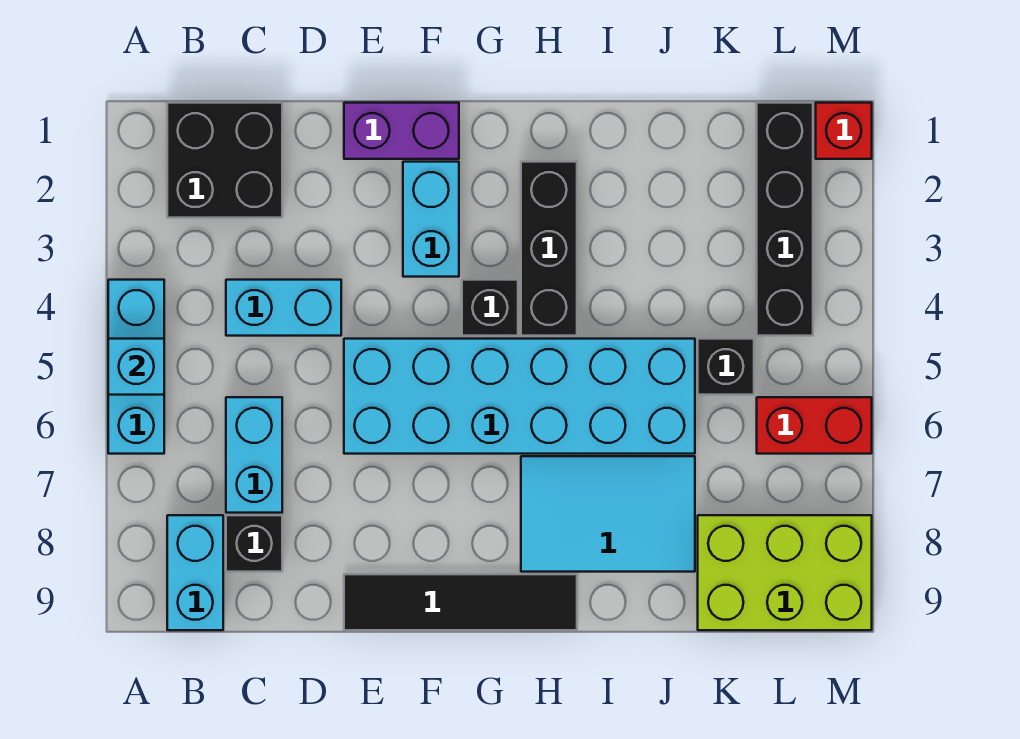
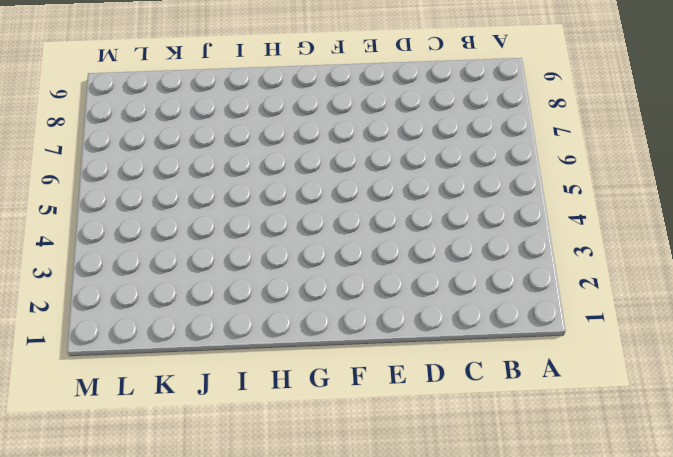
none -> cyan brick A4:A6 level 1
none -> black brick B1:C2 level 1
none -> cyan brick B8:B9 level 1

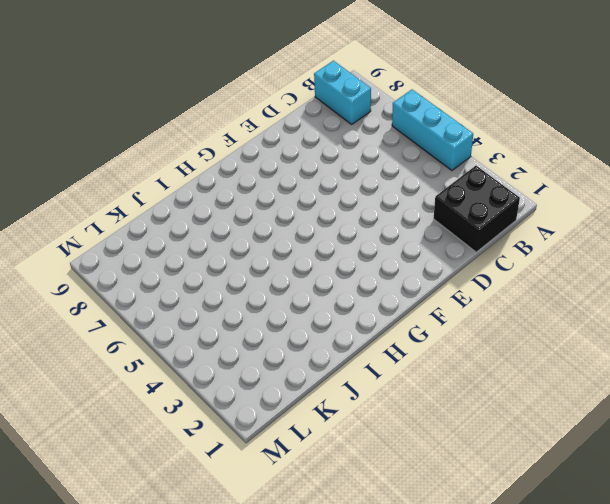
none -> cyan brick C4:D4 level 1
none -> cyan brick C6:C7 level 1
none -> black brick C8 level 1

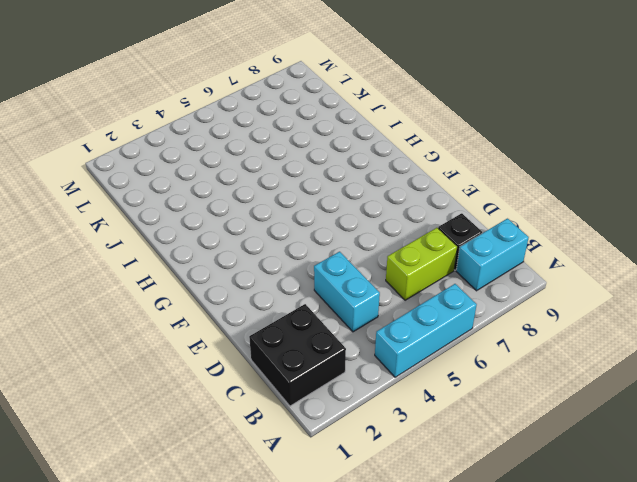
lime brick C6:C7 level 1 -> cyan brick C6:C7 level 1
none -> purple brick E1:F1 level 1
none -> cyan brick E5:J6 level 1
none -> black tile E9:H9 level 1

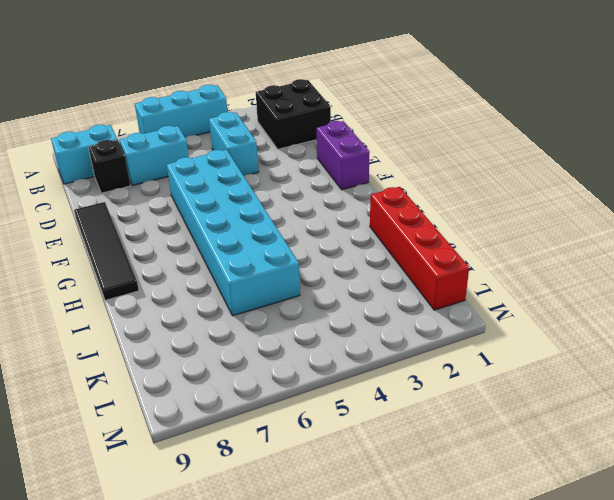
red brick I1:L1 level 1 -> black brick L1:L4 level 1
none -> cyan brick F2:F3 level 1
none -> black brick G4 level 1
none -> black brick H2:H4 level 1

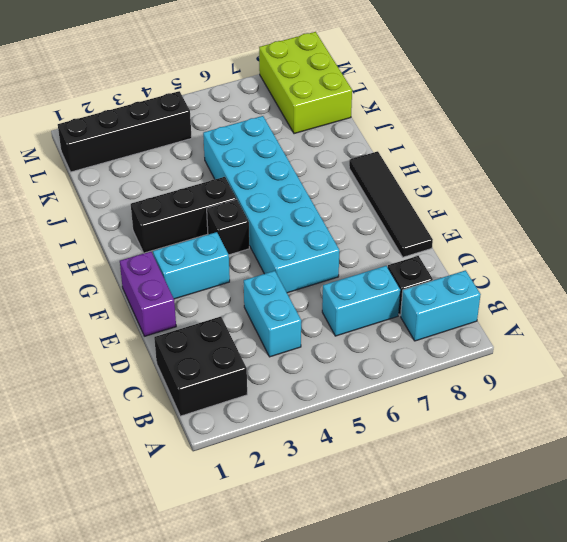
none -> cyan brick A4:A6 level 1
none -> cyan tile H7:J8 level 1
none -> black brick K5 level 1

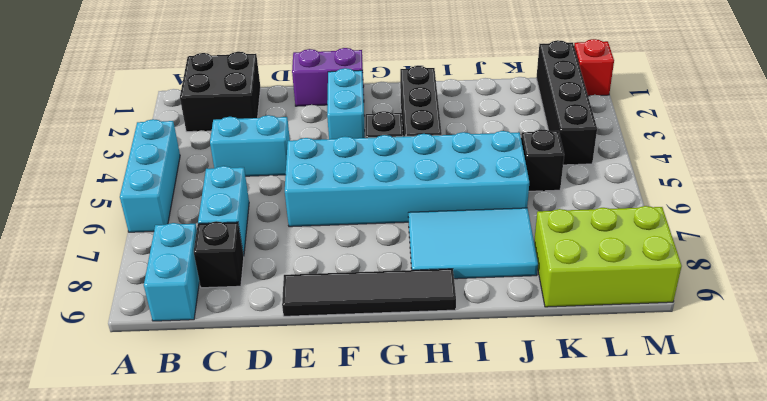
none -> red brick L6:M6 level 1
none -> cyan brick A5 level 2

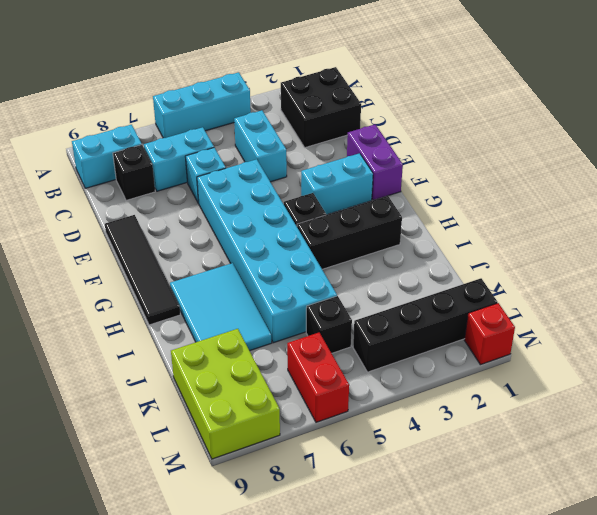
cyan brick D6 level 1 -> cyan brick A5 level 2

